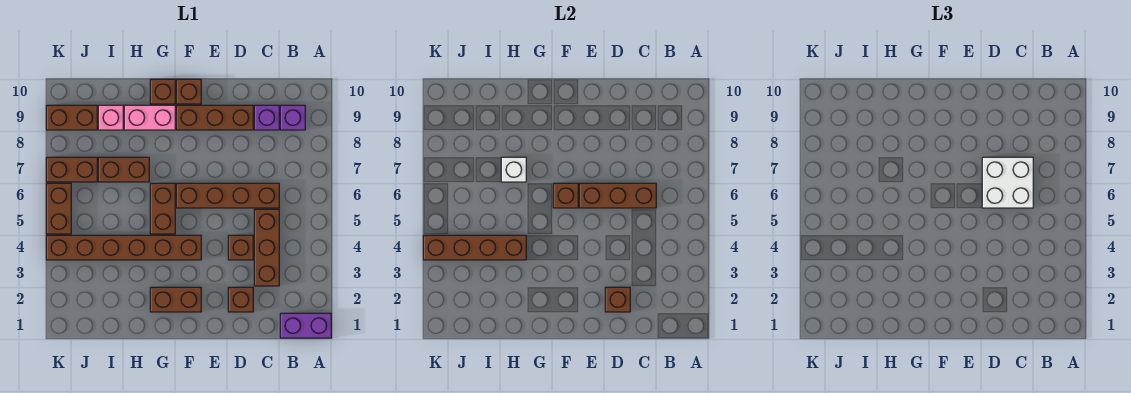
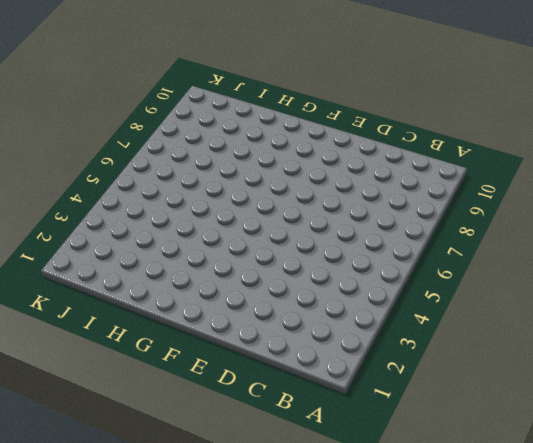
none -> purple brick A1:B1 level 1
none -> purple brick B9 level 1
none -> brown brick C3:C5 level 1

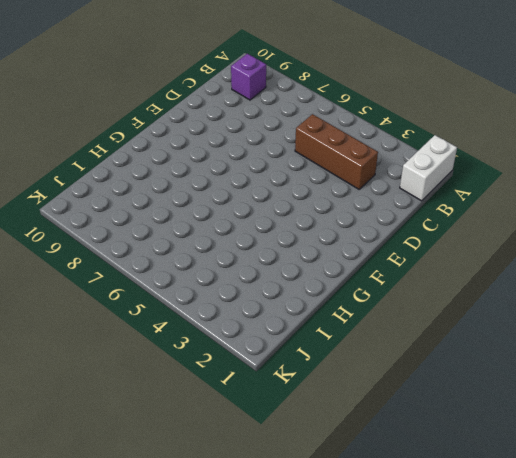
white brick A1:B1 level 1 -> purple brick A1:B1 level 1
none -> brown brick C6:F6 level 1
none -> purple brick C9 level 1
none -> brown brick D2 level 1

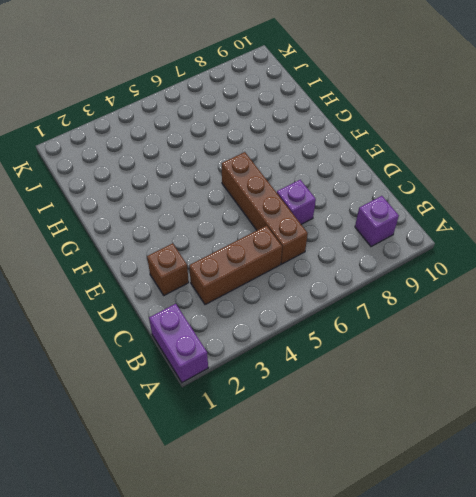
purple brick D7 level 1 -> purple brick C9 level 1
none -> brown brick D4 level 1
none -> brown brick D9:F9 level 1
none -> brown brick F2:G2 level 1

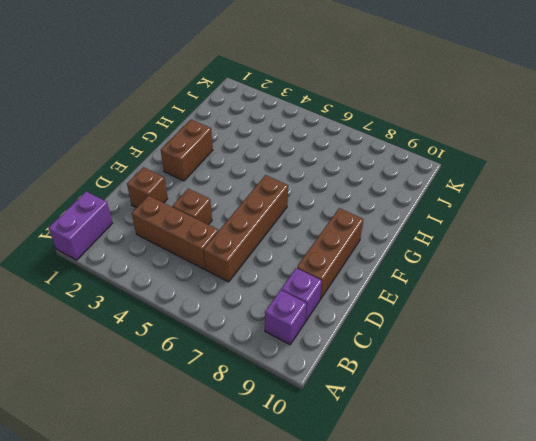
none -> brown brick F4:K4 level 1
none -> brown brick F10 level 1
none -> brown brick G5:G6 level 1

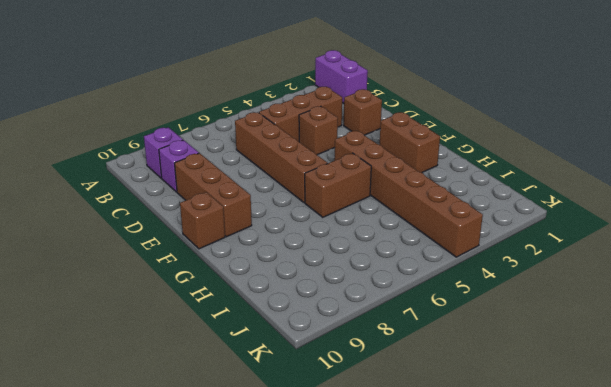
none -> pink brick G9:H9 level 1
none -> brown brick G10 level 1
none -> brown brick H7:I7 level 1

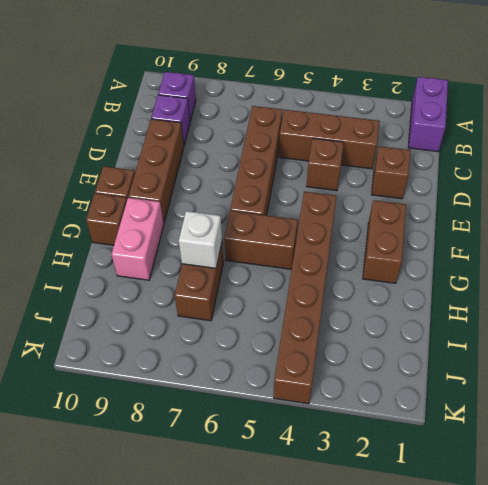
none -> pink brick I9 level 1
none -> brown brick J7:K7 level 1
none -> brown brick J9:K9 level 1

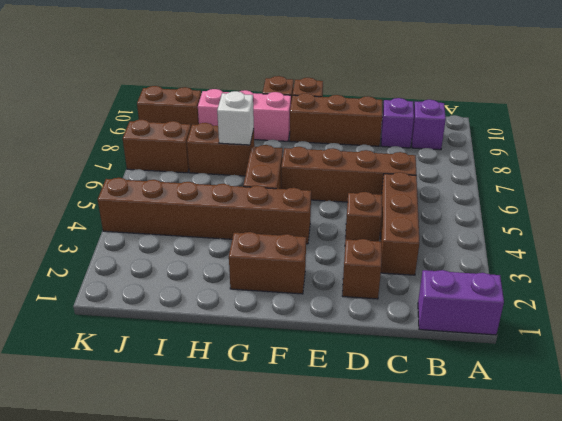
none -> brown brick K5:K6 level 1
none -> brown brick C6:E6 level 2
none -> brown brick D2 level 2

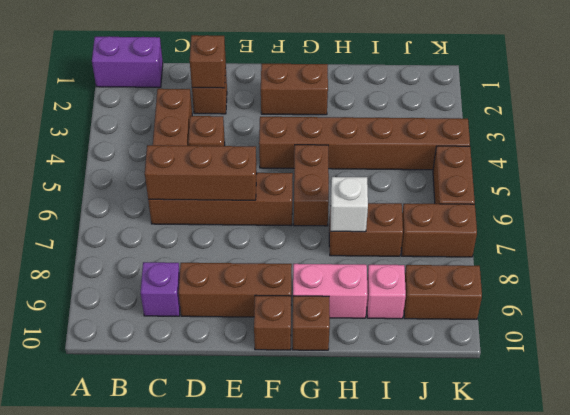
none -> purple brick B9 level 1
none -> brown brick F6 level 2
none -> brown brick H4:K4 level 2

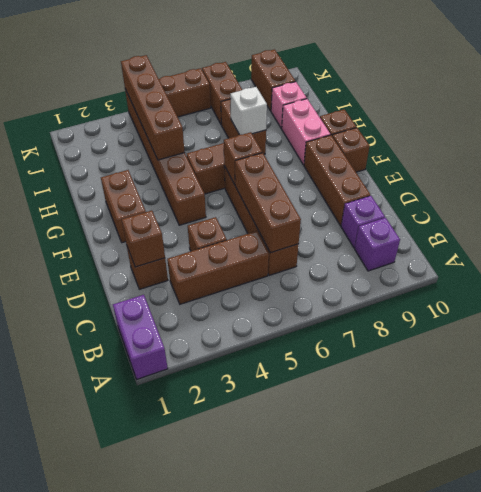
none -> white brick C6:D7 level 3

